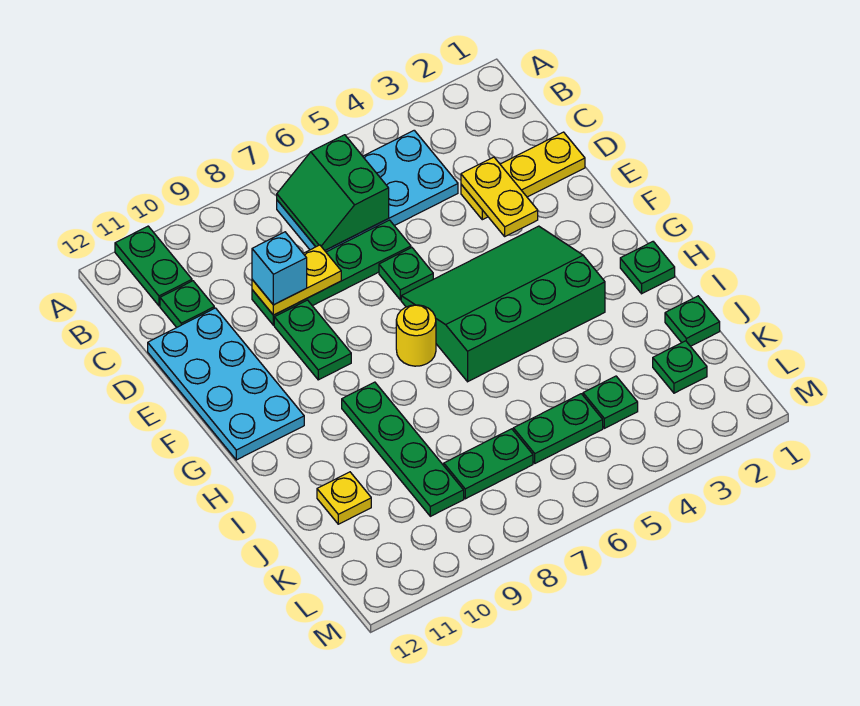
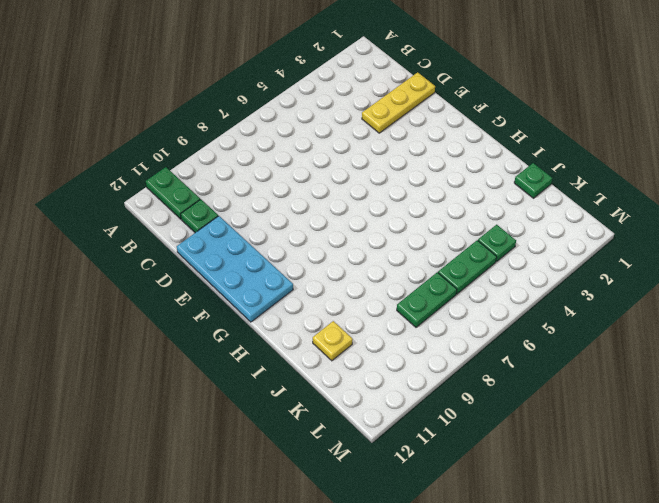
none -> cyan plate B4:C7 level 1
none -> green plate D6:D9 level 1
none -> green plate E6 level 1

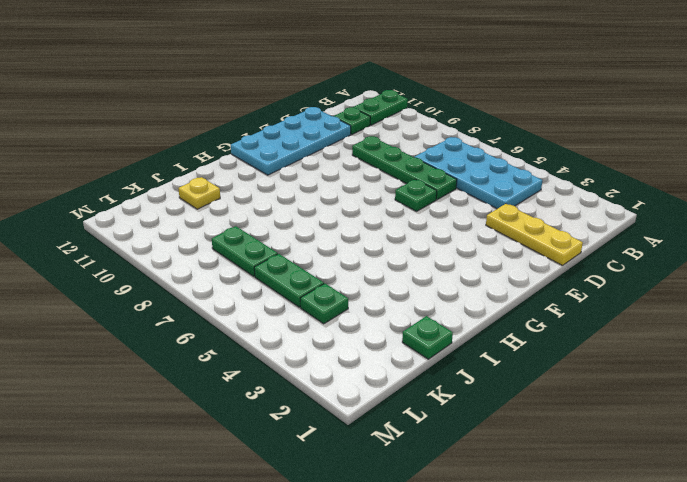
none -> green plate E9:F9 level 1
none -> green slope F3:H6 level 1 top H
none -> yellow round brick G7 level 1

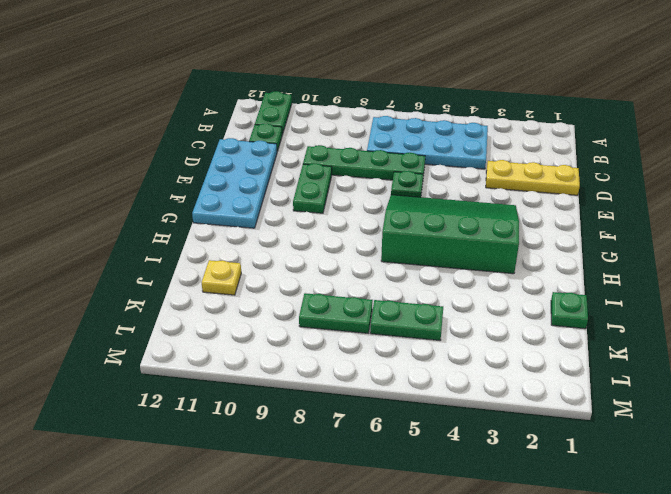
none -> yellow round brick G7 level 1
none -> green plate H1 level 1
none -> green plate H9:K9 level 1

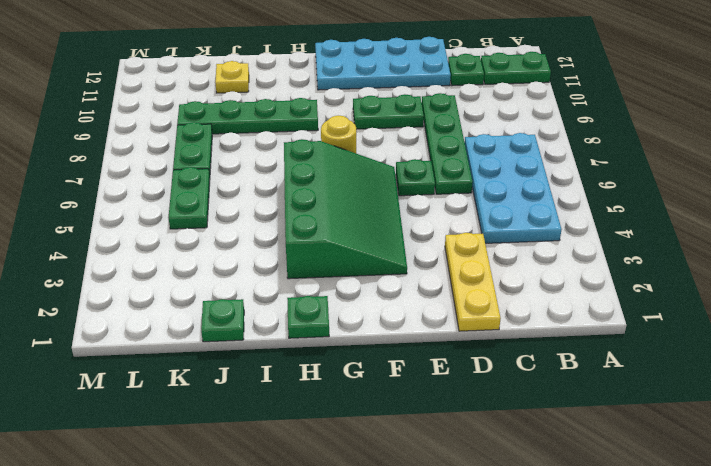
none -> green plate K2 level 1
none -> green plate K4 level 1
none -> green slope B6:C7 level 2 top 6

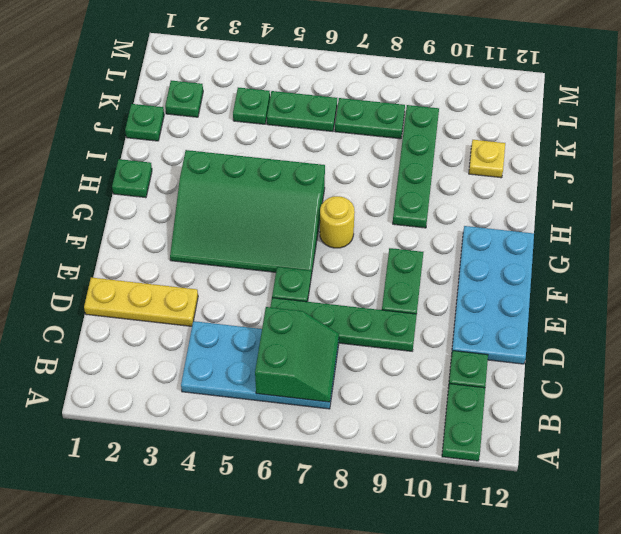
none -> yellow plate D3:E3 level 2
none -> yellow plate D8:D9 level 2
none -> cyan brick D9 level 3

